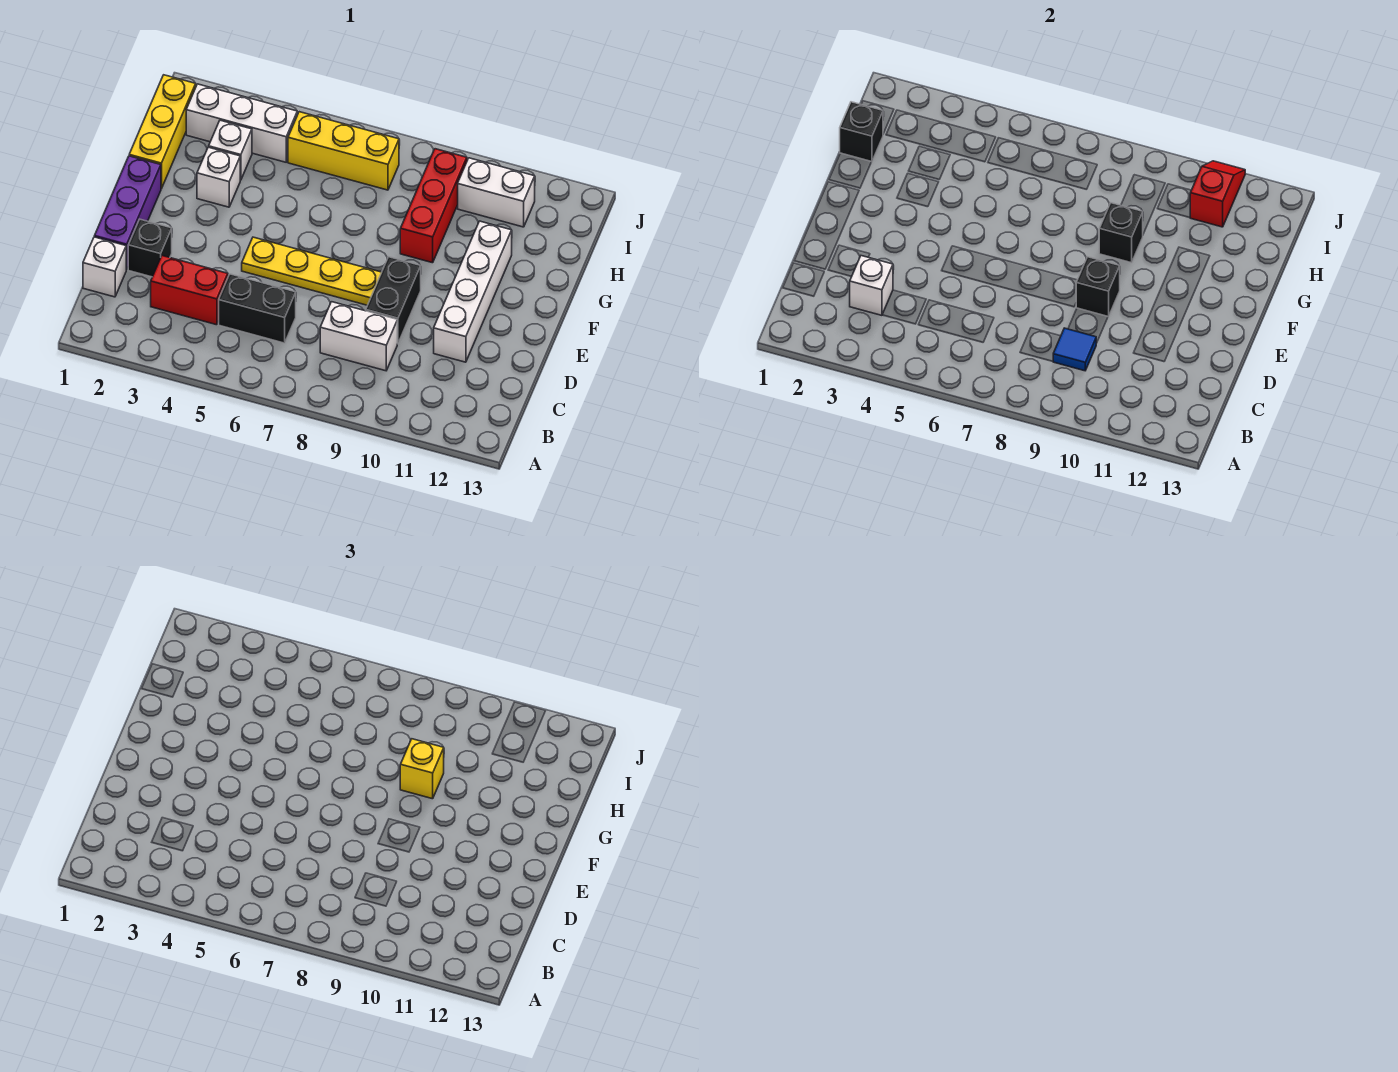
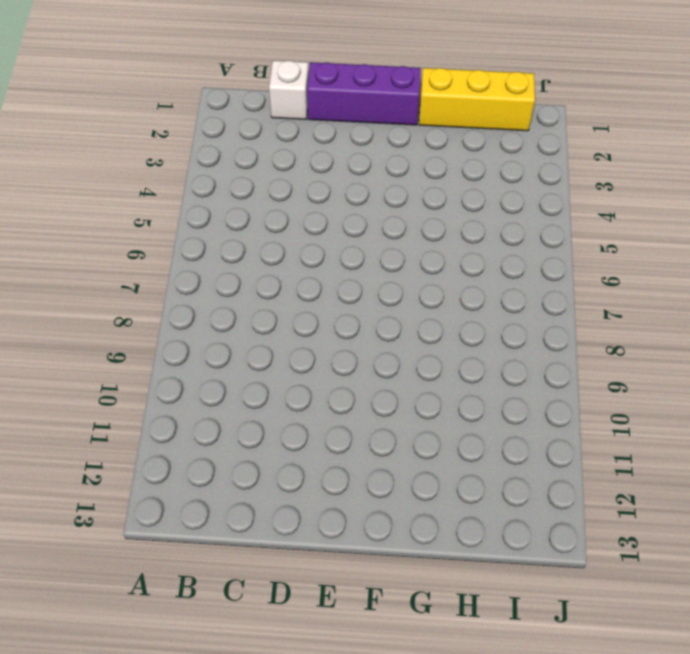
none -> red brick C3:C4 level 1
none -> black brick C5:C6 level 1
none -> white brick C8:C9 level 1

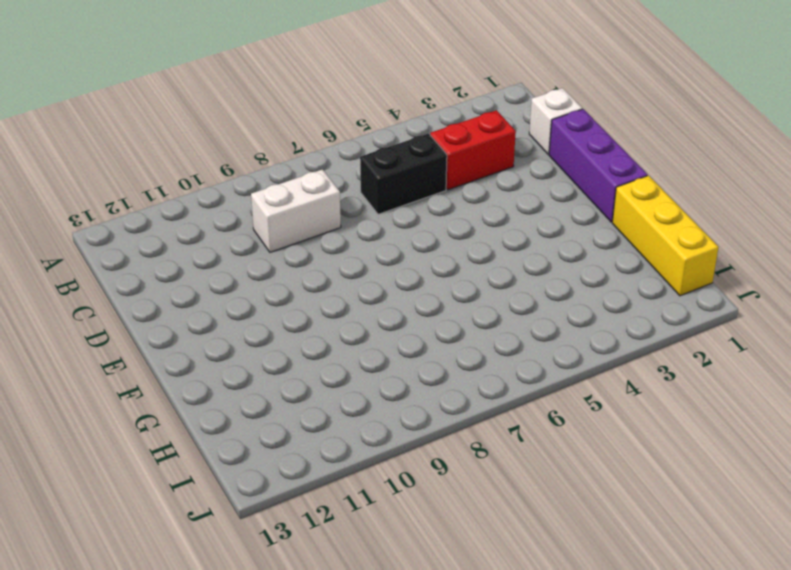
none -> black brick D2 level 1
none -> black brick D9:E9 level 1
none -> white brick D11:G11 level 1

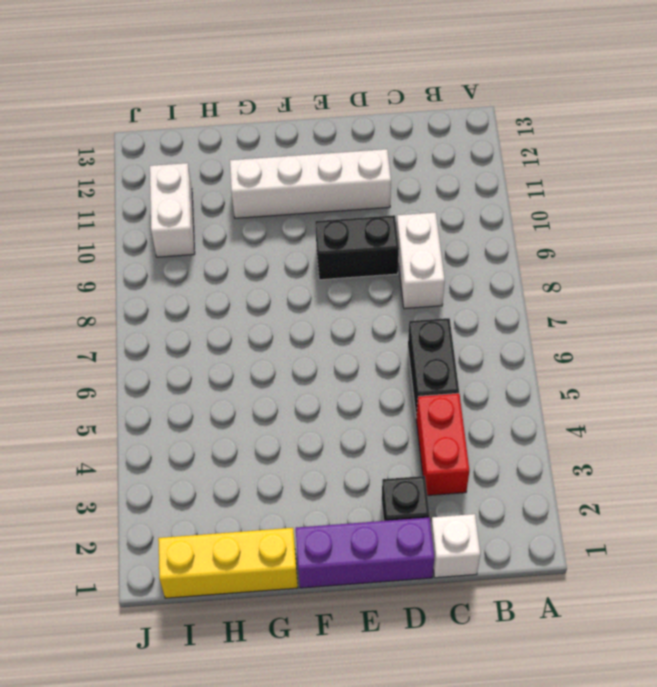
none -> yellow plate E5:E8 level 1
none -> white brick G3 level 1
none -> red brick G9:I9 level 1

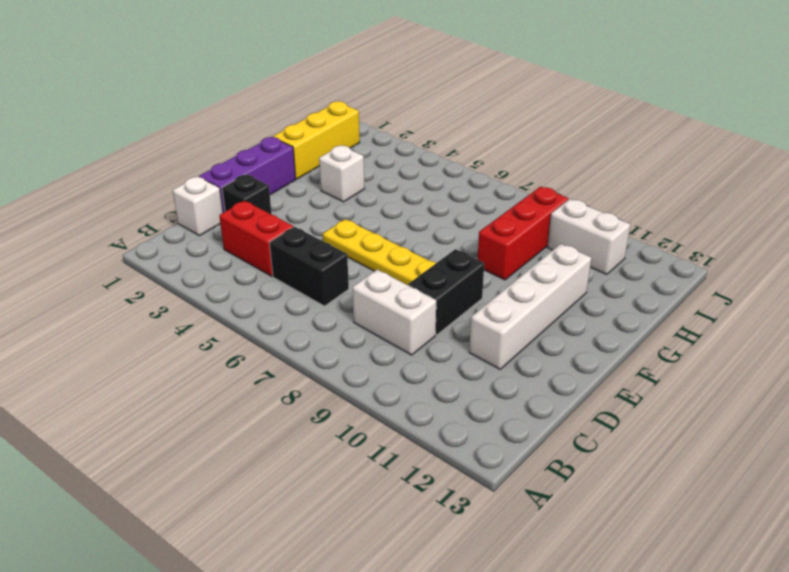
none -> white brick H3 level 1
none -> white brick I2:I4 level 1
none -> yellow brick I5:I7 level 1

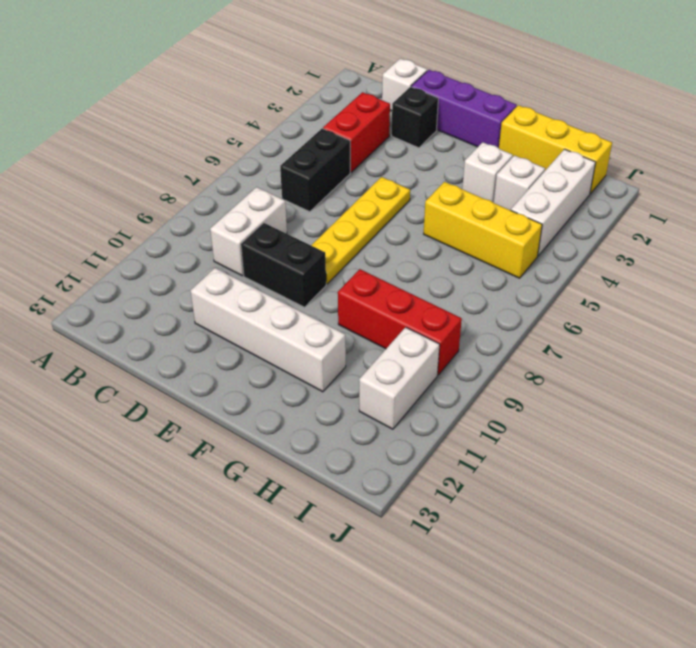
yellow brick G5:I5 level 1 -> yellow brick I5:I7 level 1
none -> white brick C3 level 2
none -> blue tile C9 level 2
none -> black brick E9 level 2

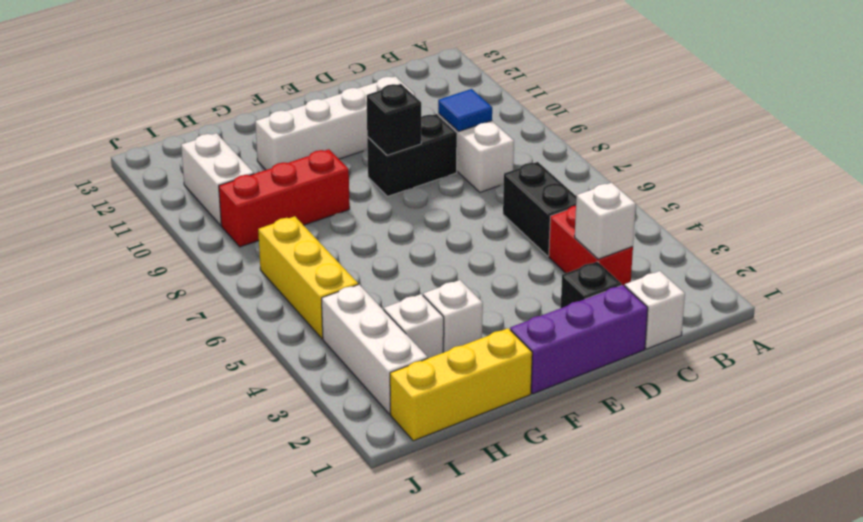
none -> yellow plate E5:E8 level 1
none -> black brick G9 level 2
none -> black brick H1 level 2

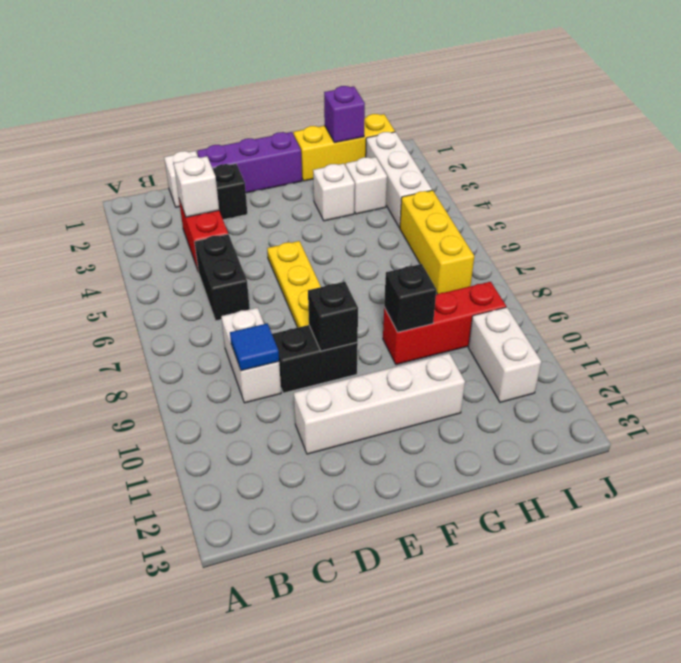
purple brick H1 level 2 -> black brick H1 level 2
none -> red slope I11:J11 level 2 top I
none -> yellow brick G9 level 3

